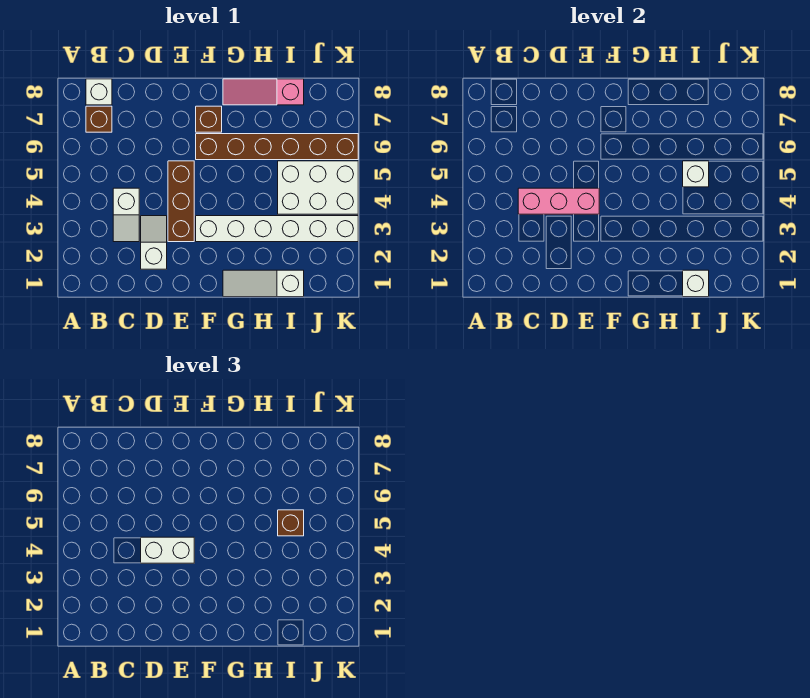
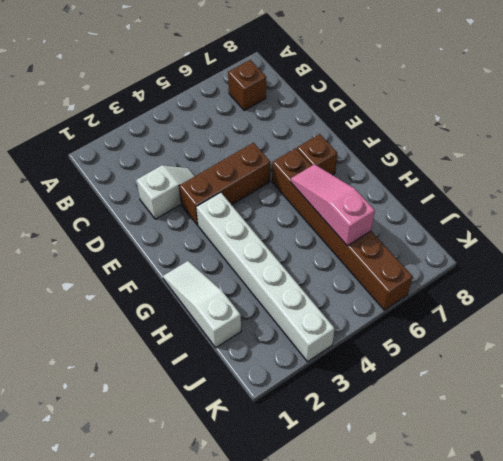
pink slope G6:I6 level 2 top I -> pink slope G8:I8 level 1 top I
none -> white brick B8 level 1
none -> white slope C3:C4 level 1 top 4
none -> white brick I4:K5 level 1

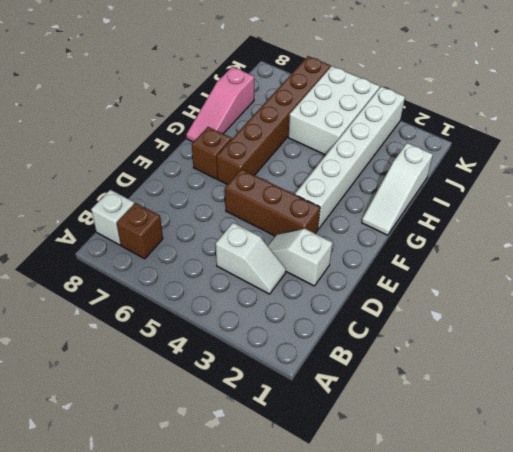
none -> pink brick C4:E4 level 2
none -> white brick I1 level 2
none -> white brick I5 level 2

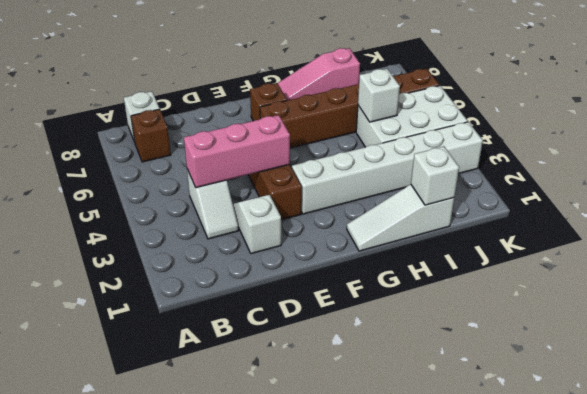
none -> white brick D4:E4 level 3
none -> brown brick I5 level 3

